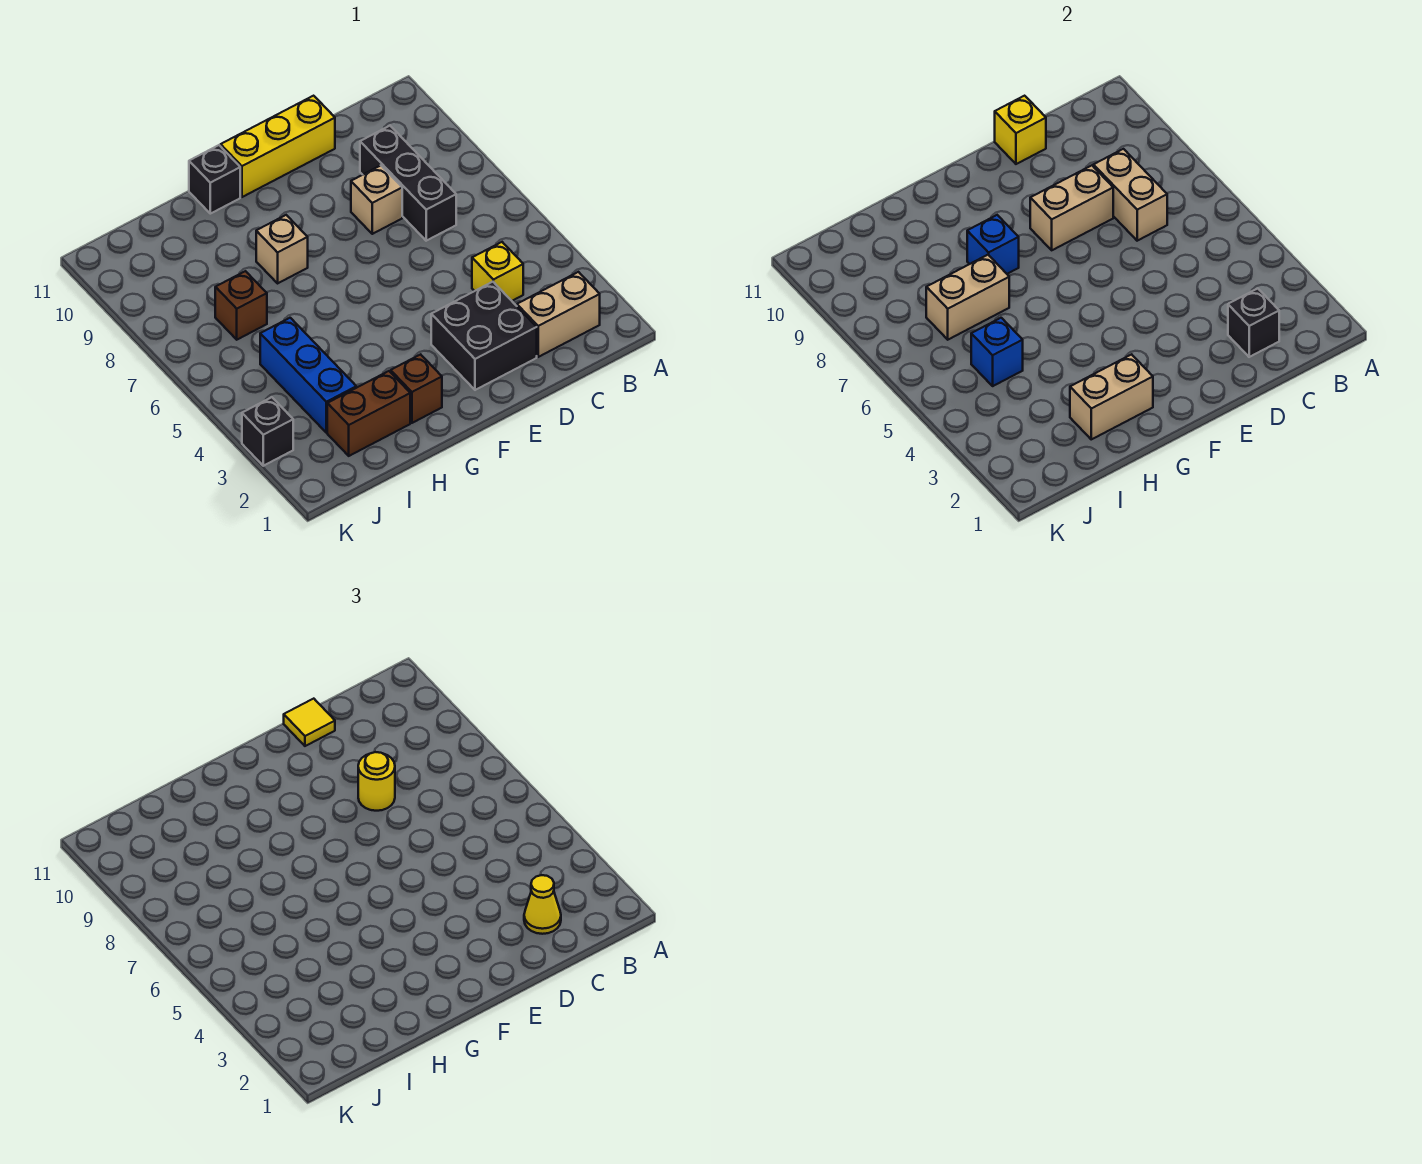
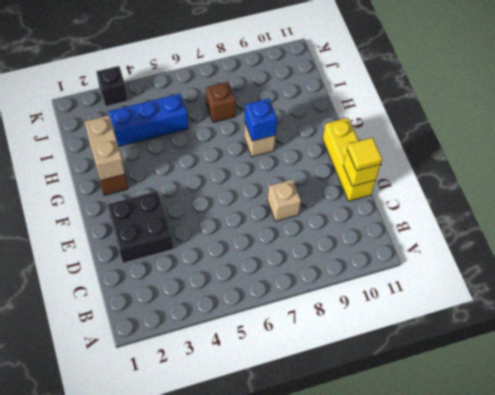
none -> tan brick B2:C2 level 1
none -> yellow brick C4 level 1
none -> black brick C7:C9 level 1

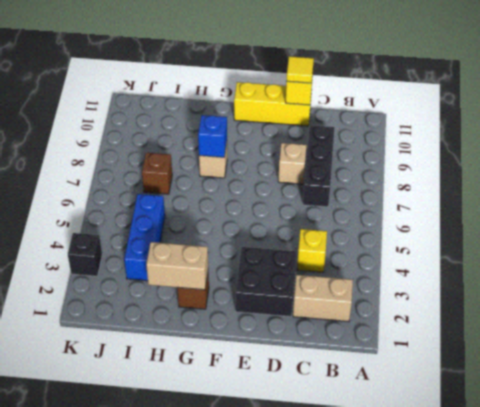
none -> black brick G11 level 1
none -> brown brick H2:I2 level 1
none -> black brick C2 level 2

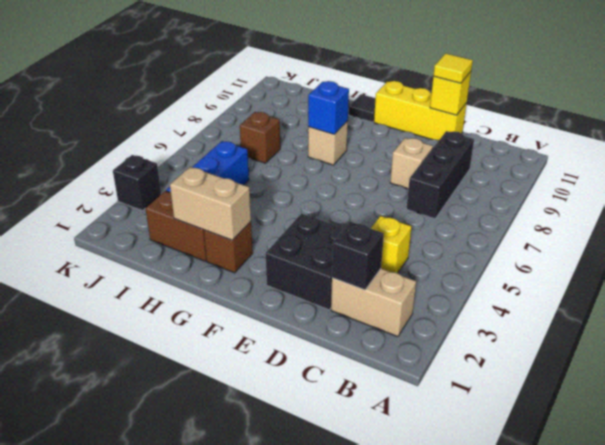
black tile G11 level 1 -> black brick G11 level 1
none -> tan brick C7:C8 level 2
none -> tan brick D8:E8 level 2
none -> tan brick H7:I7 level 2

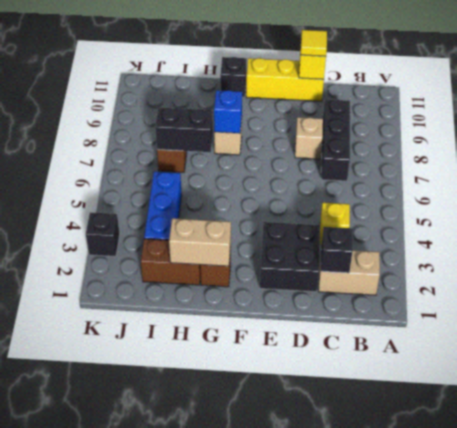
black brick H7:I7 level 2 -> tan brick H7:I7 level 2
none -> tan brick C7:C8 level 2
none -> tan brick D8:E8 level 2
none -> blue brick I5 level 2

